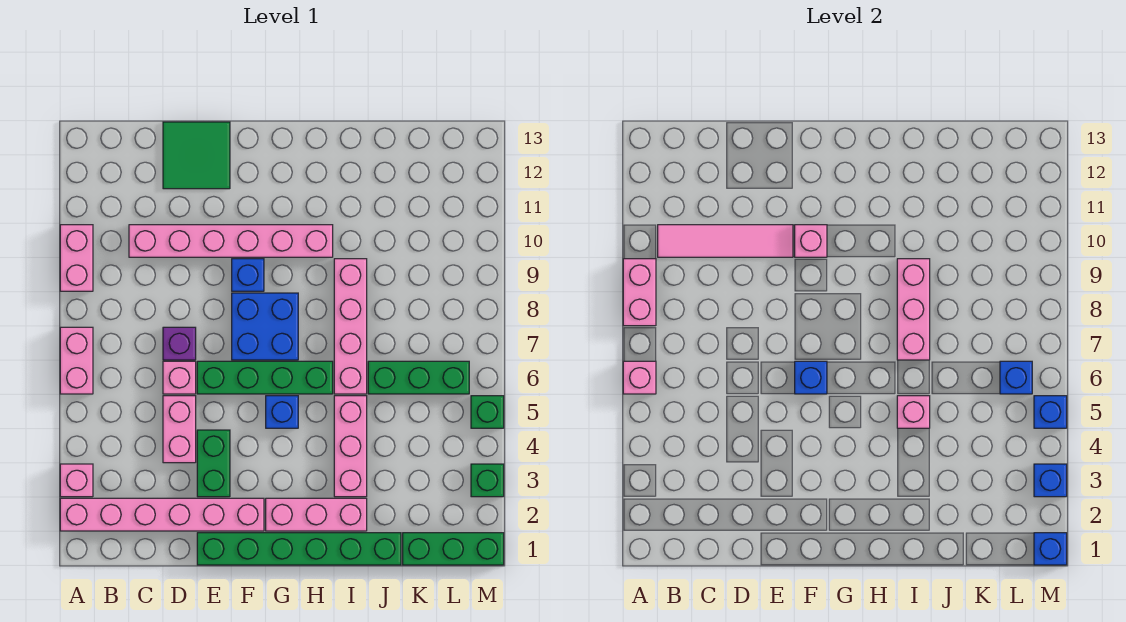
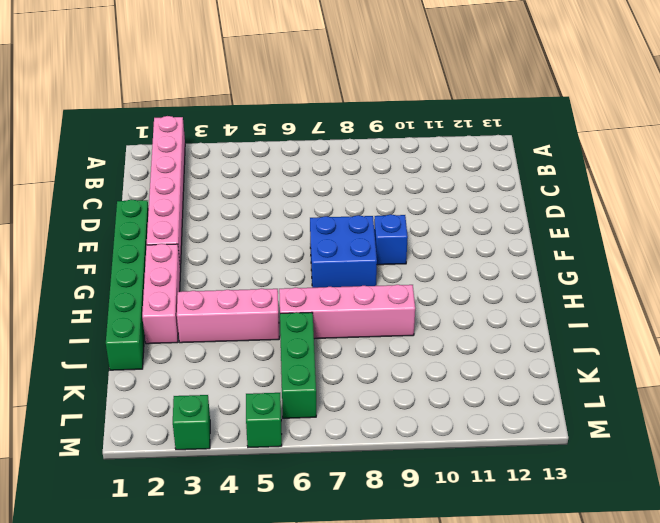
none -> pink brick A3 level 1
none -> pink brick A6:A7 level 1
none -> pink brick A9:A10 level 1
none -> pink brick C10:H10 level 1

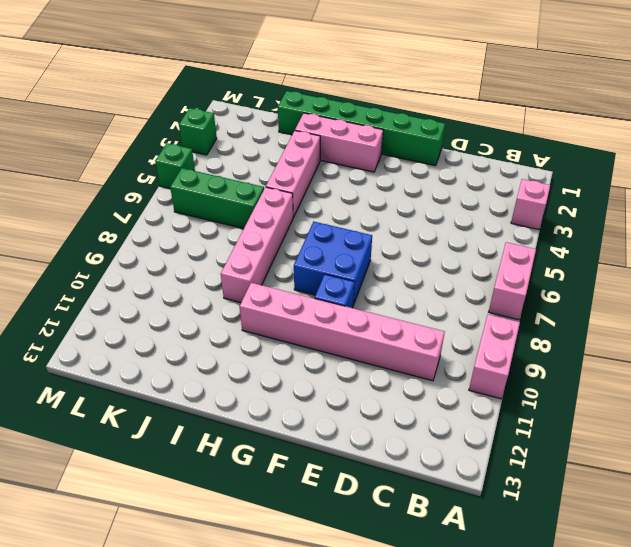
none -> pink brick A2:F2 level 1
none -> pink brick D4:D5 level 1
none -> pink brick D6 level 1
none -> purple brick D7 level 1

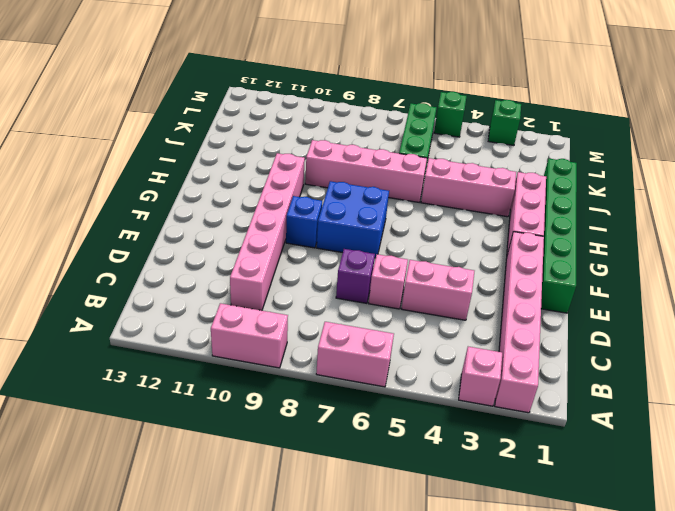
none -> green tile D12:E13 level 1
none -> green brick E3:E4 level 1
none -> green brick E6:H6 level 1
none -> blue brick G5 level 1

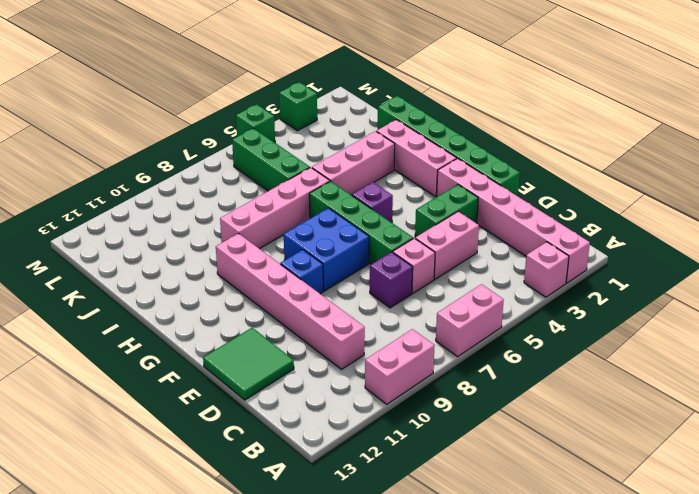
purple brick G5 level 1 -> blue brick G5 level 1
none -> green brick K1:M1 level 1
none -> pink brick A6 level 2
none -> pink brick A8:A9 level 2
none -> pink tile B10:E10 level 2

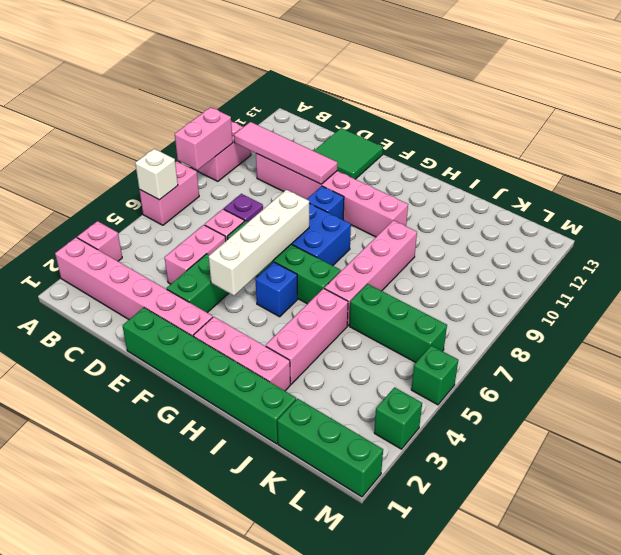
white brick A6 level 2 -> pink brick A6 level 2
white brick F4:F7 level 2 -> blue brick F6 level 2
none -> pink brick F10 level 2
none -> pink brick I5 level 2
none -> pink brick I7:I9 level 2
none -> blue brick L6 level 2

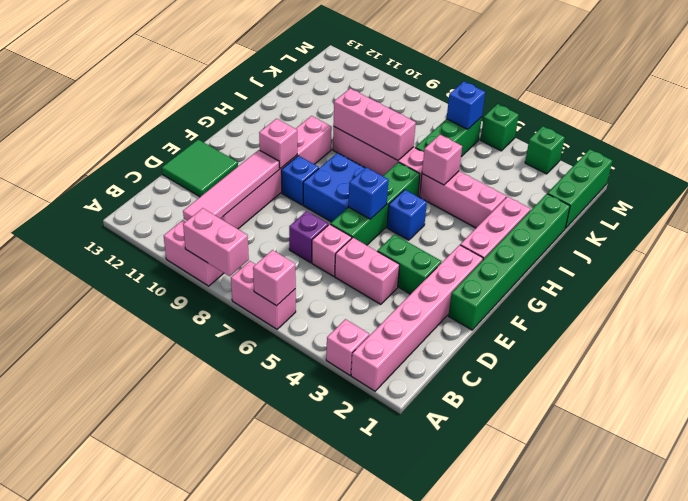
none -> blue brick M1 level 2
none -> blue brick M3 level 2
none -> blue brick M5 level 2

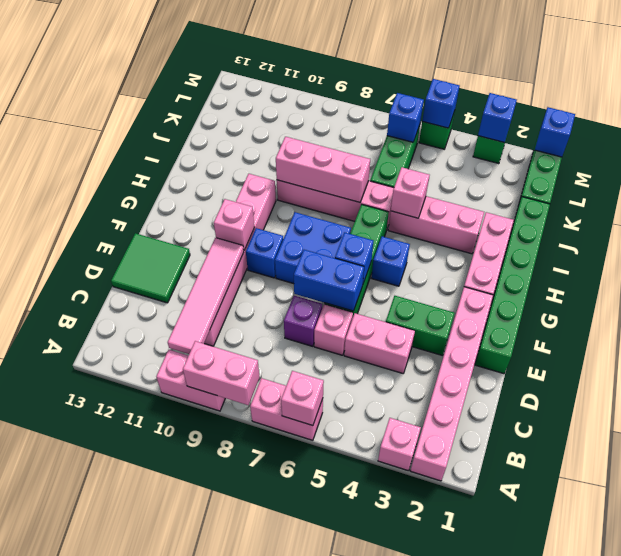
blue brick E6:E7 level 2 -> none

